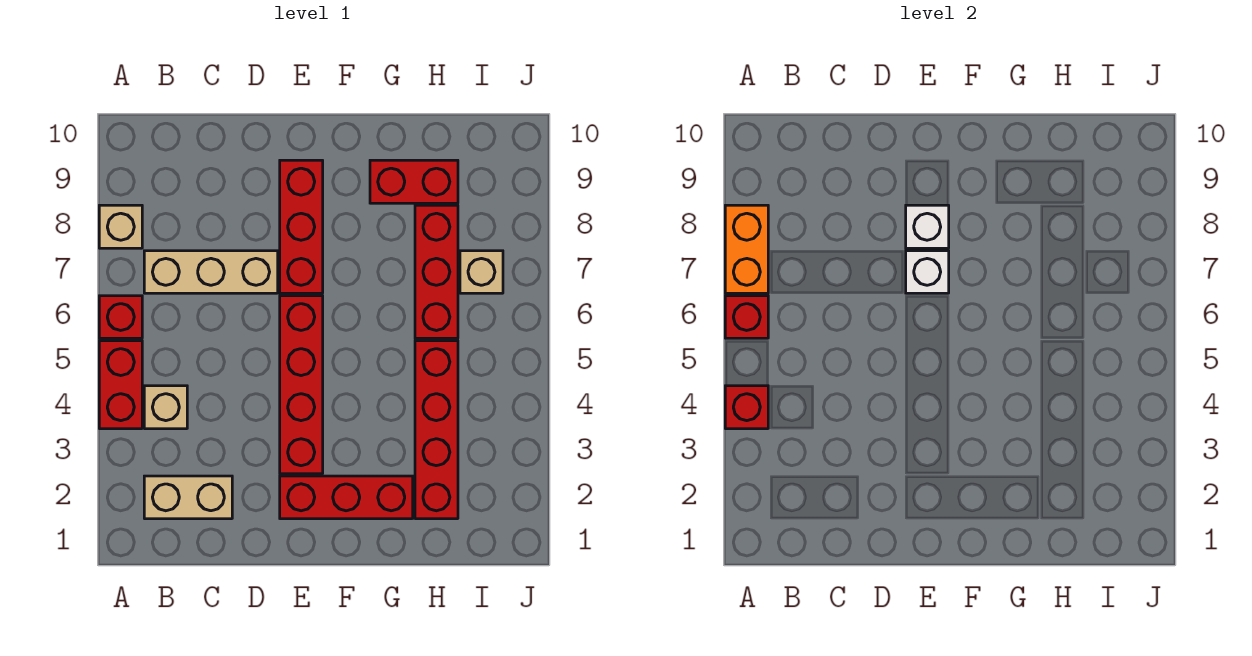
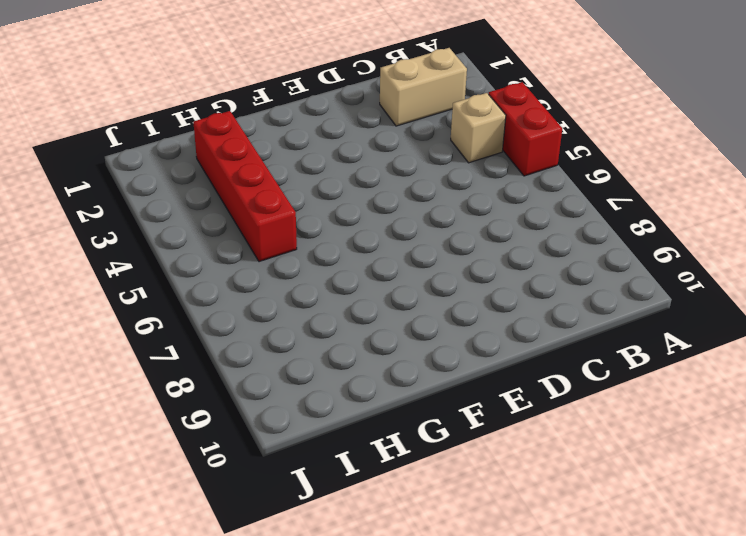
none -> red brick A6 level 1
none -> tan brick A8 level 1
none -> tan brick B7:D7 level 1

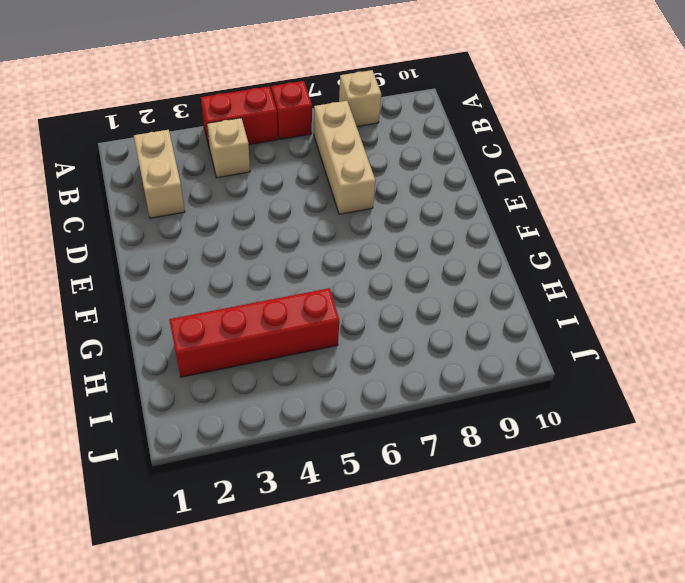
none -> red brick E2:G2 level 1
none -> red brick E3:E6 level 1
none -> red brick E7:E9 level 1

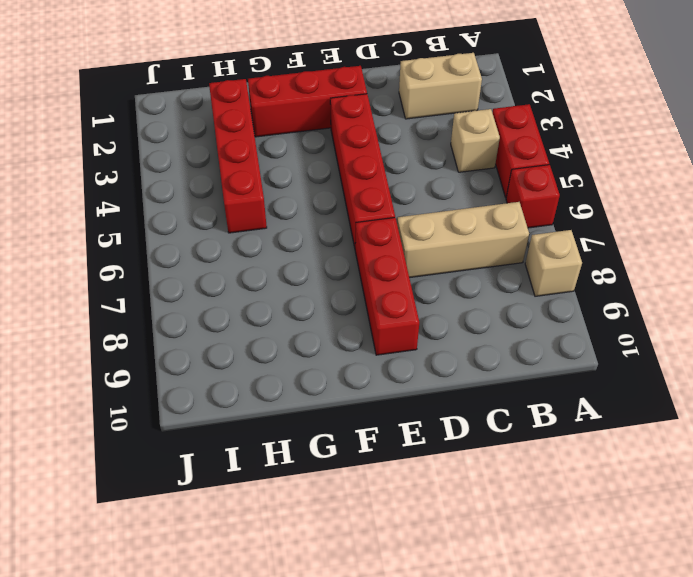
none -> red brick G9:H9 level 1
none -> red brick H6:H8 level 1
none -> tan brick I7 level 1

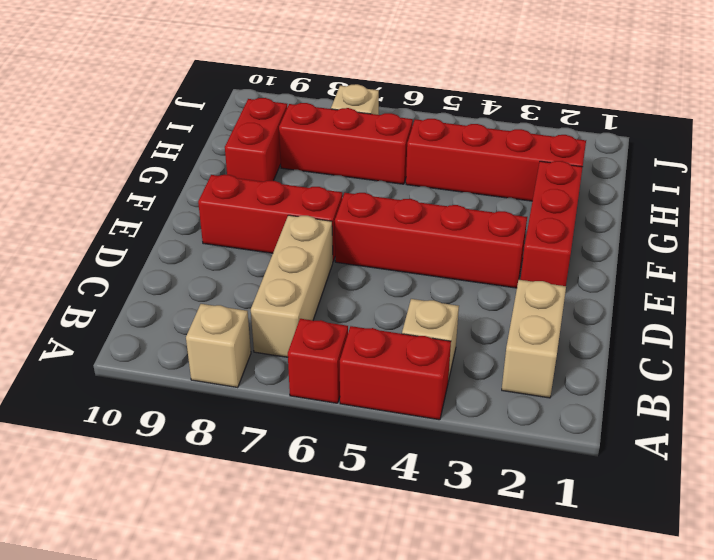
none -> red brick A4 level 2
none -> red brick A6 level 2
none -> orange brick A7:A8 level 2

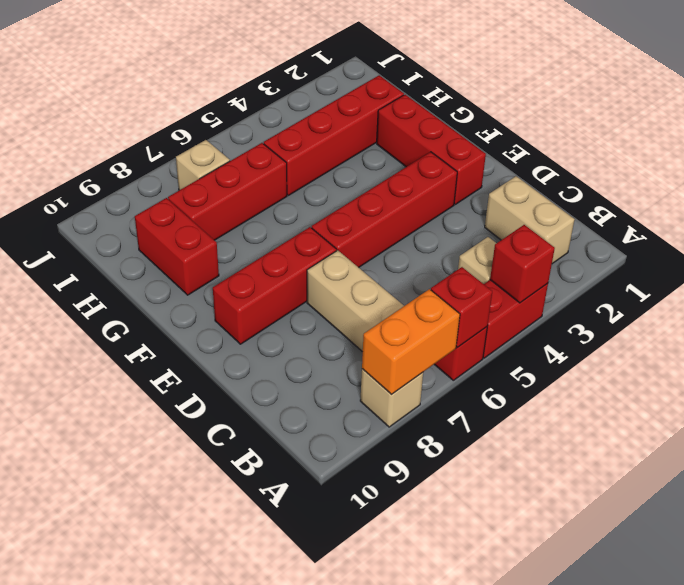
none -> white brick E7 level 2
none -> white brick E8 level 2

